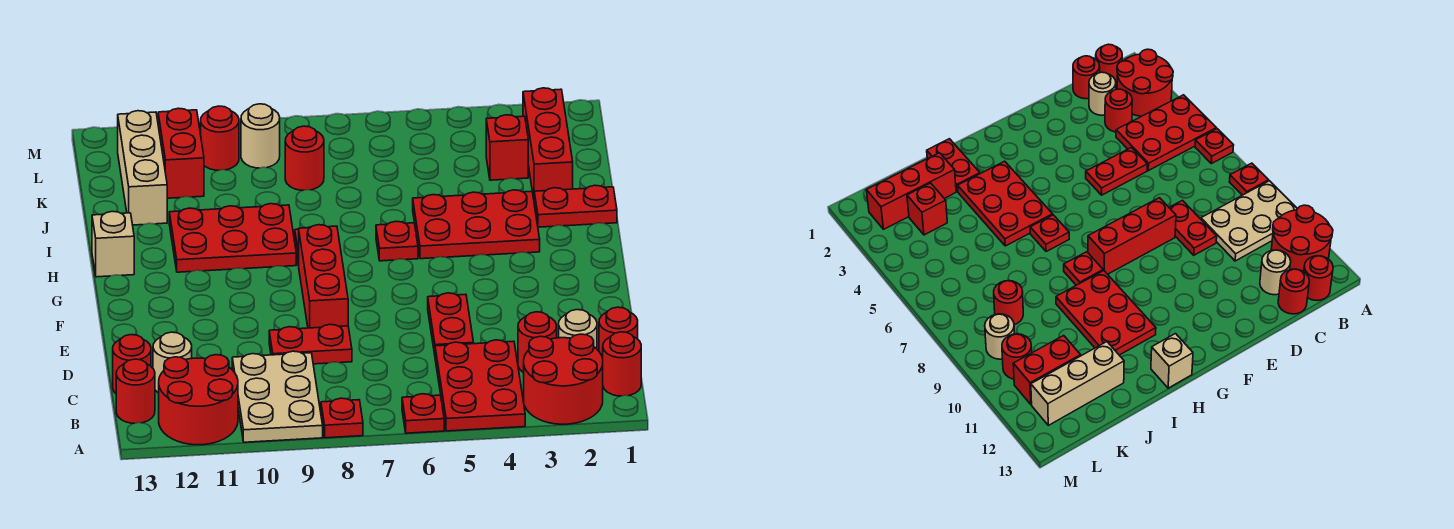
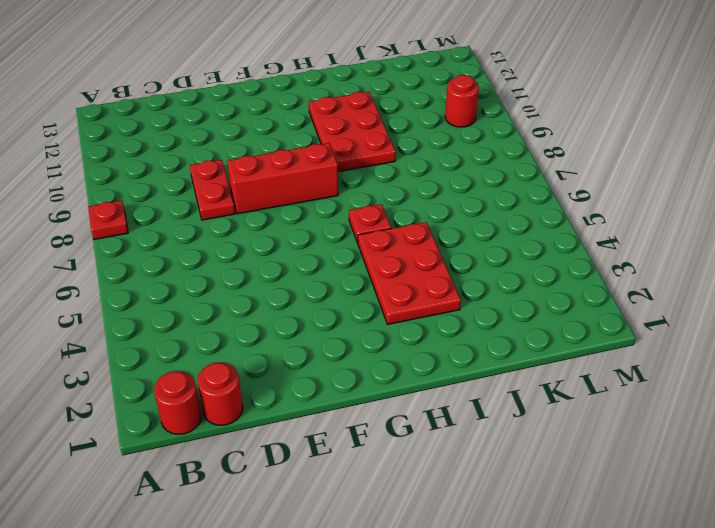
none -> red round brick A2:B3 level 1
none -> red plate A4:C5 level 1
none -> red plate A6 level 1

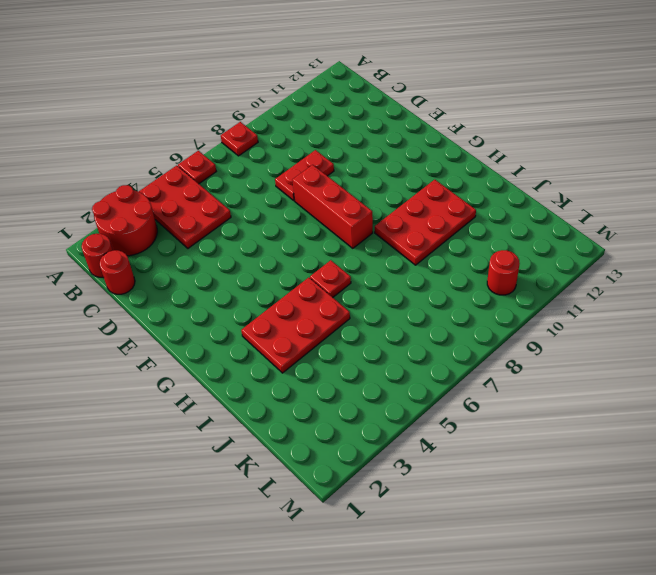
none -> tan plate A9:C10 level 1
none -> red round brick A11:B12 level 1
none -> red round brick B13 level 1

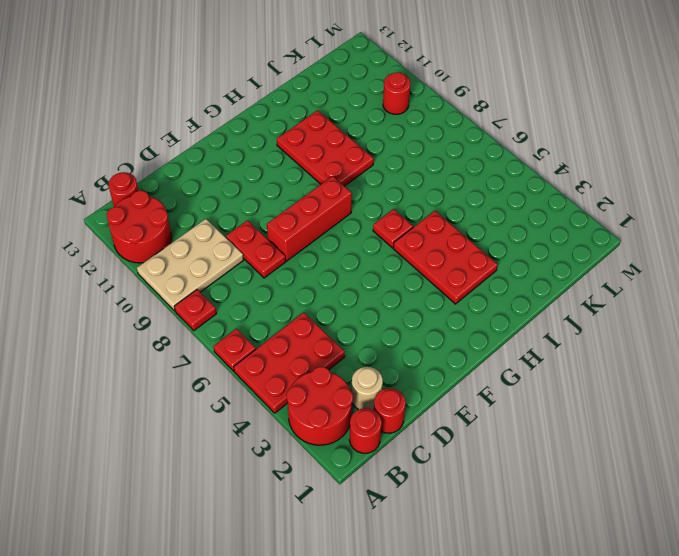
none -> red round brick C3 level 1
none -> tan round brick C12 level 1
none -> red round brick C13 level 1

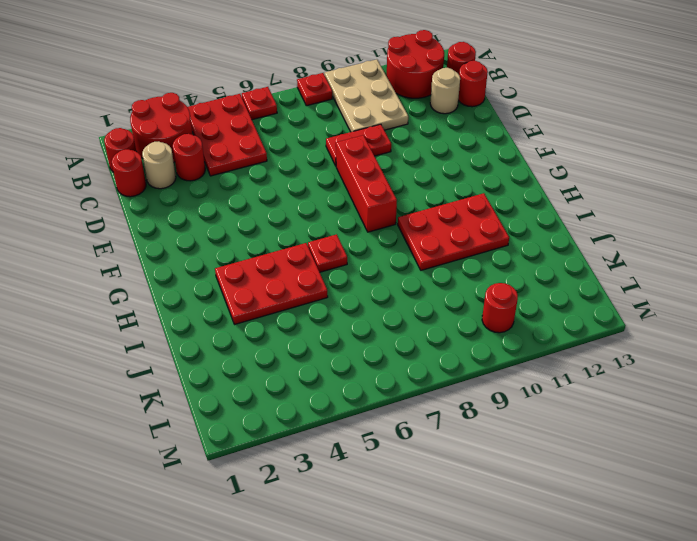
none -> red plate D5:E5 level 1
none -> red plate H8 level 1
none -> tan brick H13 level 1

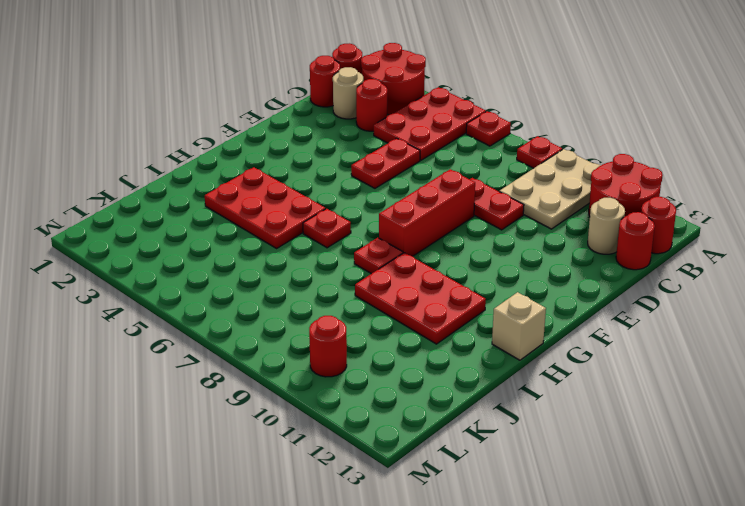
none -> red plate I1:I2 level 1
none -> red brick J2:L2 level 1
none -> tan brick J12:L12 level 1

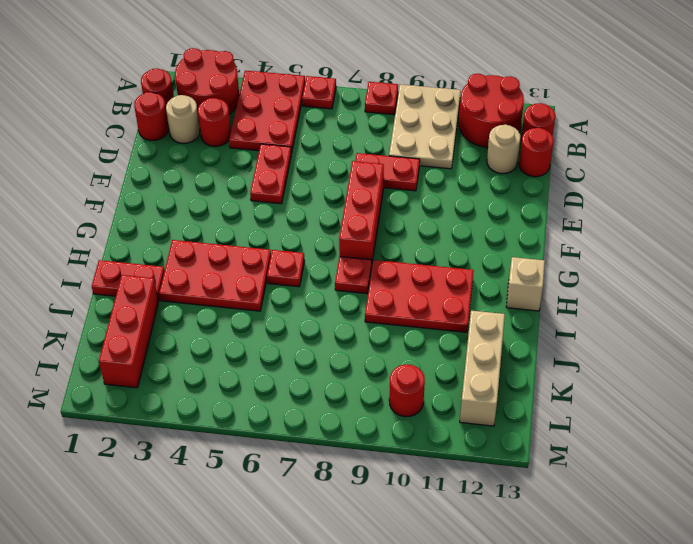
none -> red brick K3 level 1
none -> red round brick K8 level 1
none -> red brick K11:L11 level 1

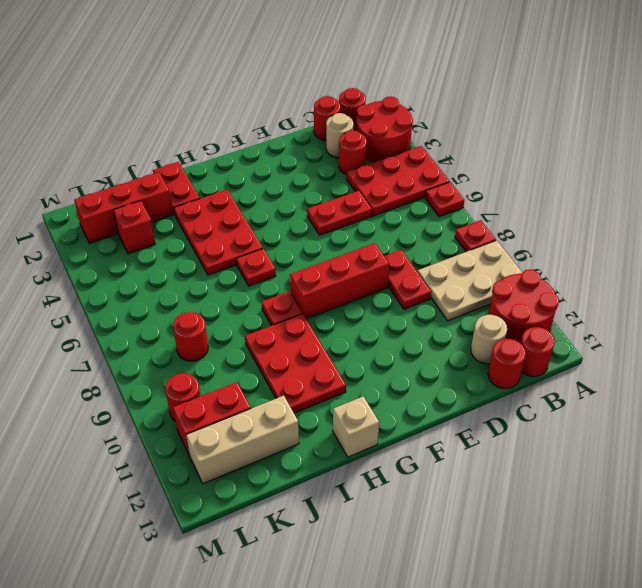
none -> tan round brick L9 level 1

